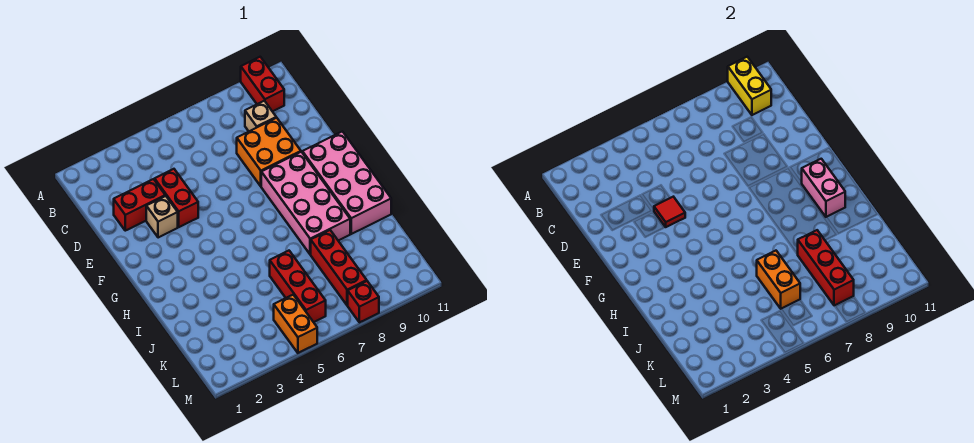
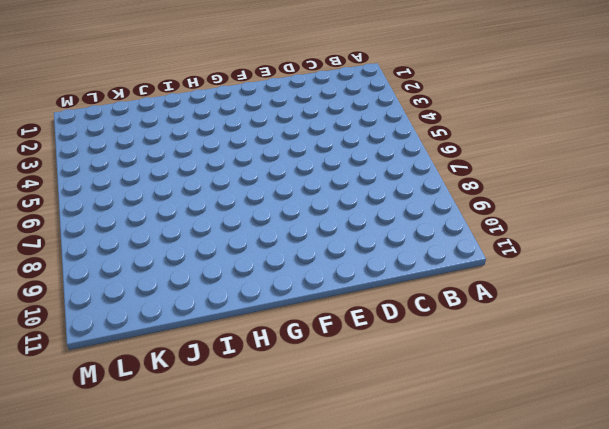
none -> red brick A10:B10 level 1
none -> tan brick C9 level 1
none -> red brick D2:D3 level 1

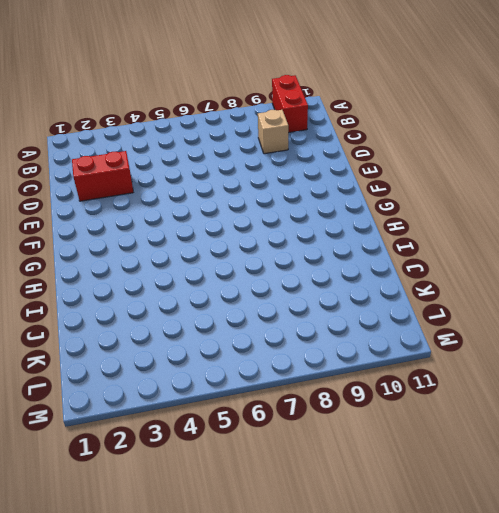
none -> red brick D4:E4 level 1
none -> orange brick D8:E9 level 1
none -> tan brick E3 level 1

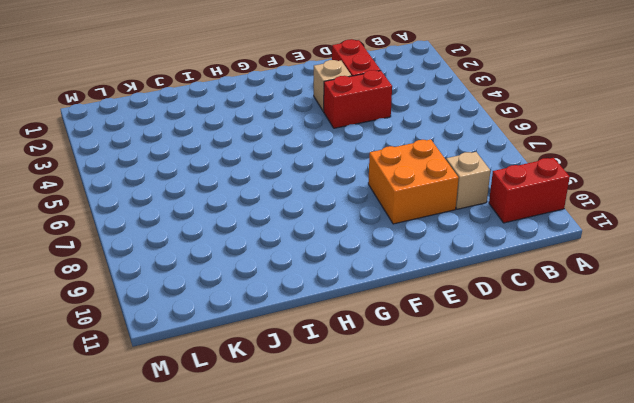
none -> pink brick F8:I9 level 1
none -> pink brick F10:I11 level 1
none -> red brick J6:L6 level 1

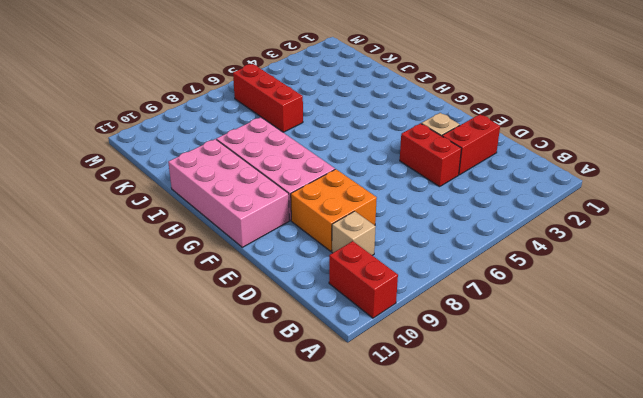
none -> red brick J8:L8 level 1
none -> orange brick L5:M5 level 1
none -> red brick M8 level 1

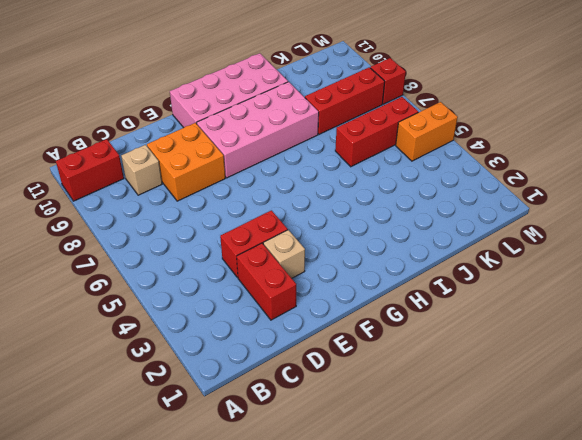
none -> yellow brick A10:B10 level 2
none -> red tile E4 level 2
none -> pink brick G10:H10 level 2

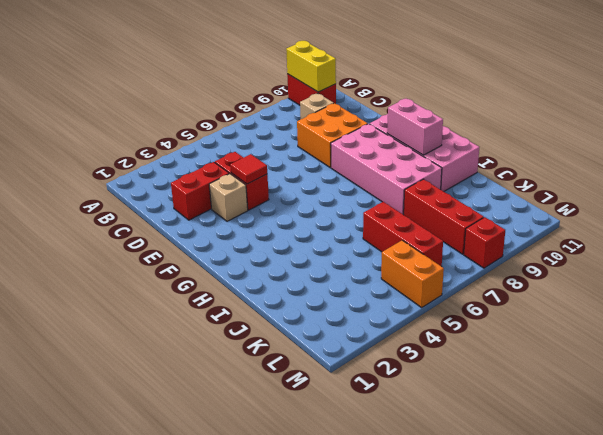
none -> orange brick J6:K6 level 2
none -> red brick J8:L8 level 2

